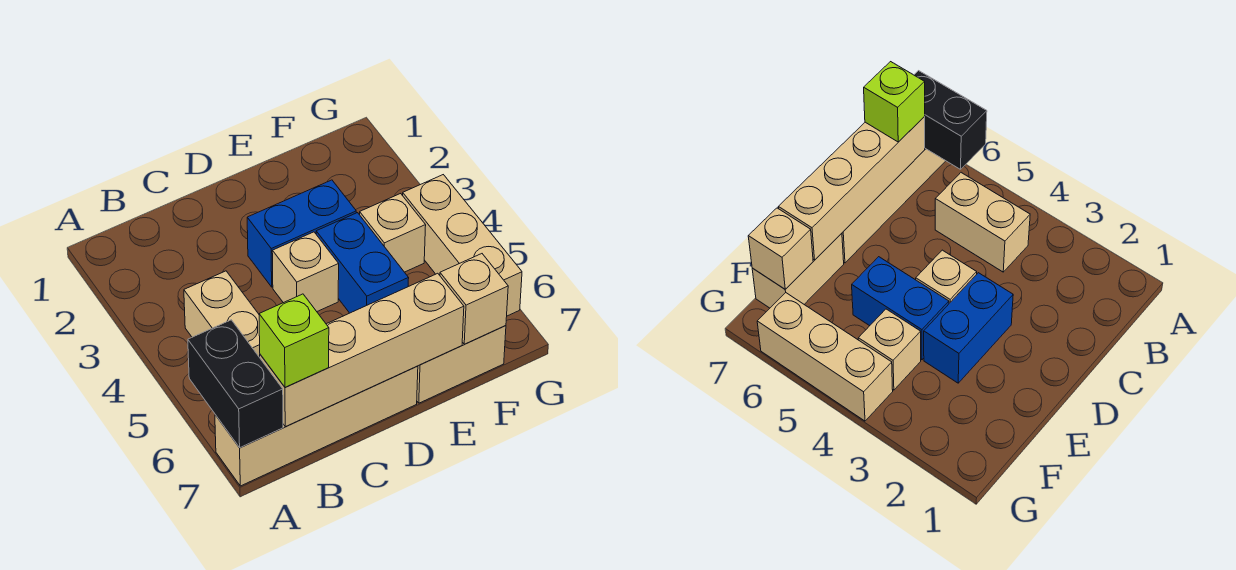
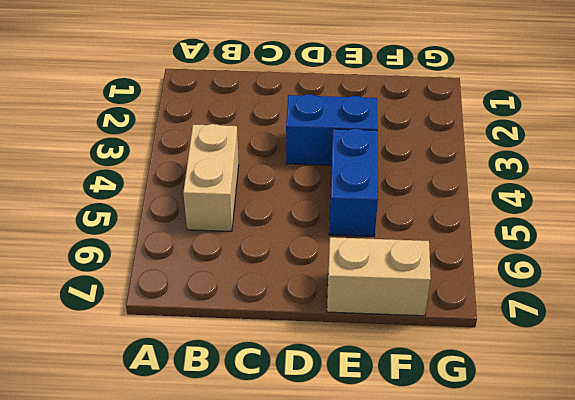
none -> tan brick A7:D7 level 1
none -> tan brick D4 level 1
none -> tan brick F4 level 1

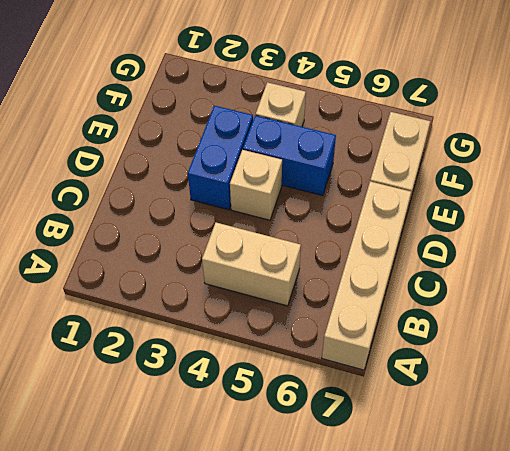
none -> tan brick G4:G6 level 1
none -> black brick A6:A7 level 2
none -> tan brick B7:E7 level 2

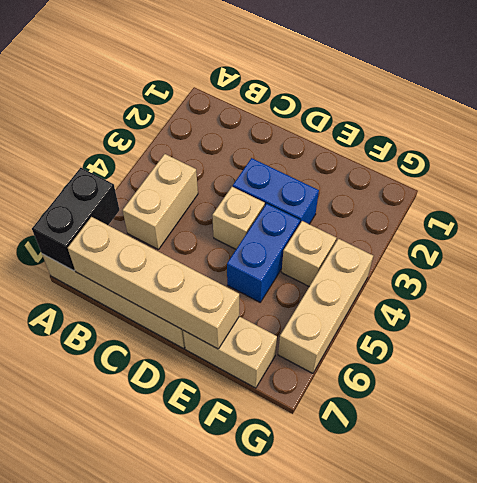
none -> tan brick F7 level 2
none -> lime brick B7 level 3

